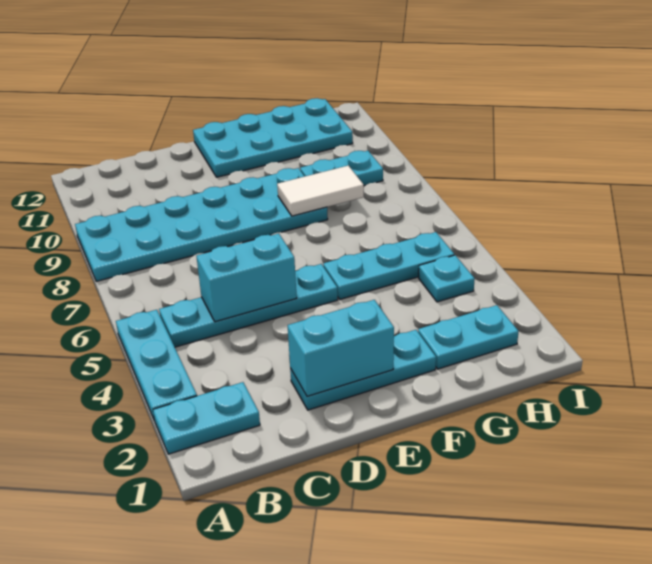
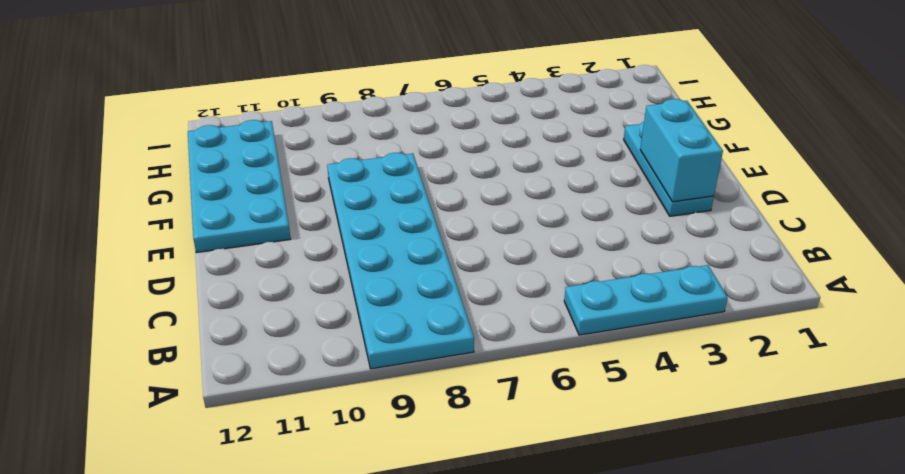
none -> cyan plate A2:B2 level 1
none -> cyan plate B5:E5 level 1
none -> cyan plate F5:H5 level 1

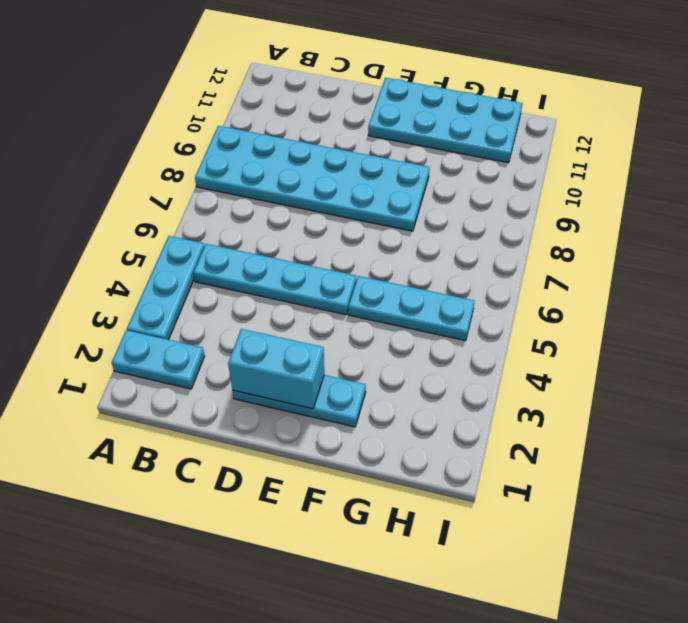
none -> cyan plate G2:H2 level 1
none -> cyan plate G9:H9 level 1
none -> cyan plate H4 level 1

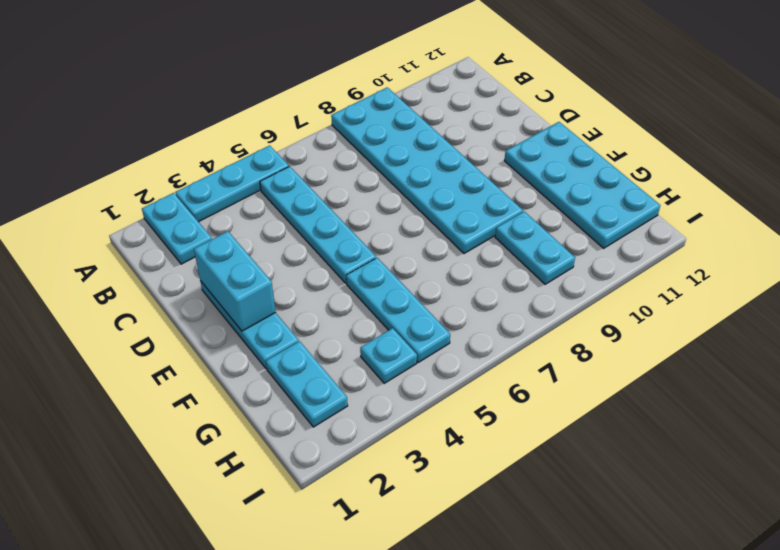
none -> cyan brick C5:D5 level 2
none -> white tile F8:G8 level 2

